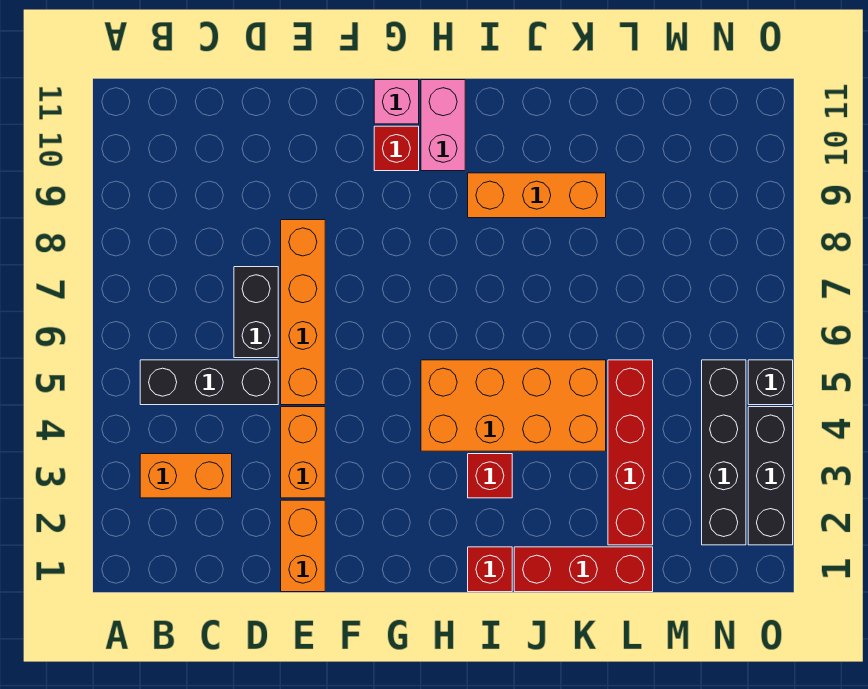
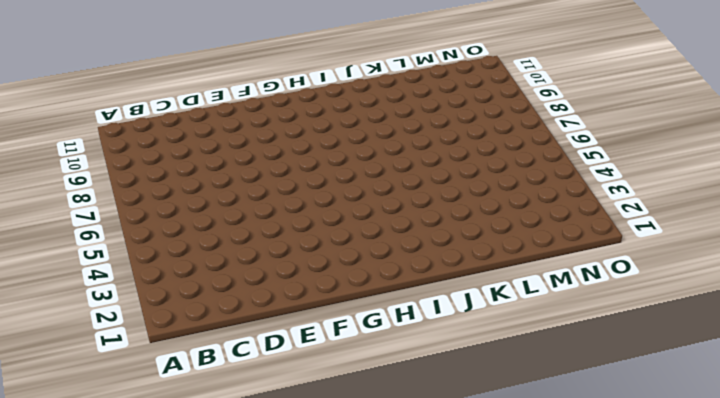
none -> orange brick B3:C3 level 1
none -> black brick B5:D5 level 1
none -> black brick D6:D7 level 1

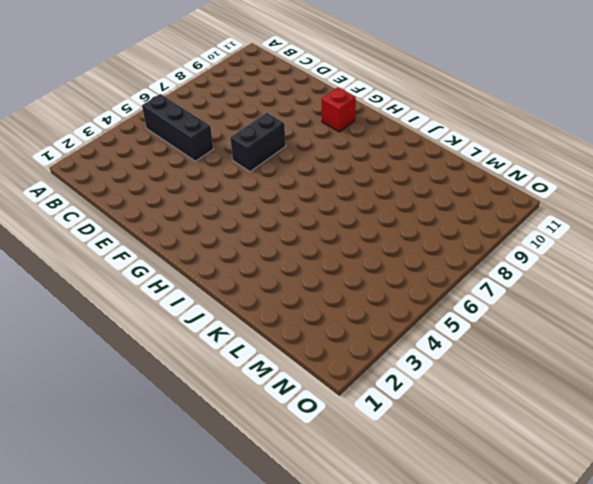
black brick F6:F7 level 1 -> black brick D6:D7 level 1
none -> orange brick B3:C3 level 1
none -> orange brick E1:E2 level 1
none -> orange brick E3:E4 level 1

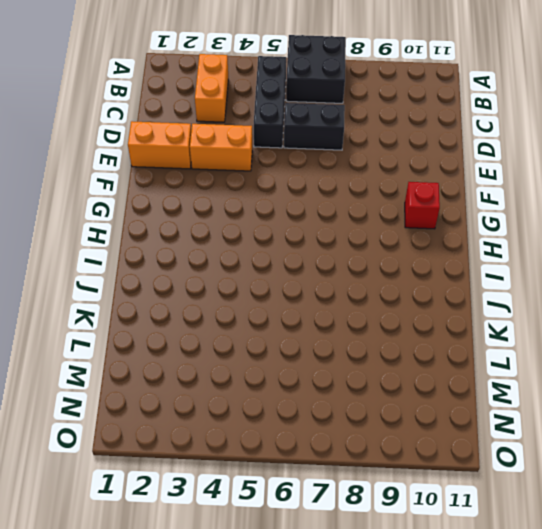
black brick A6:B7 level 1 -> none
none -> orange brick E5:E8 level 1
none -> pink brick G11 level 1
none -> orange brick H4:K5 level 1

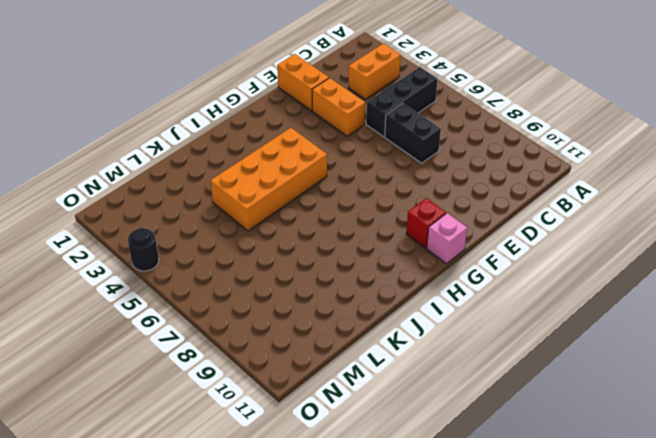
black round brick O4 level 1 -> black brick O2:O4 level 1
none -> orange brick E5:E8 level 1
none -> pink brick H10:H11 level 1
none -> red brick I1 level 1

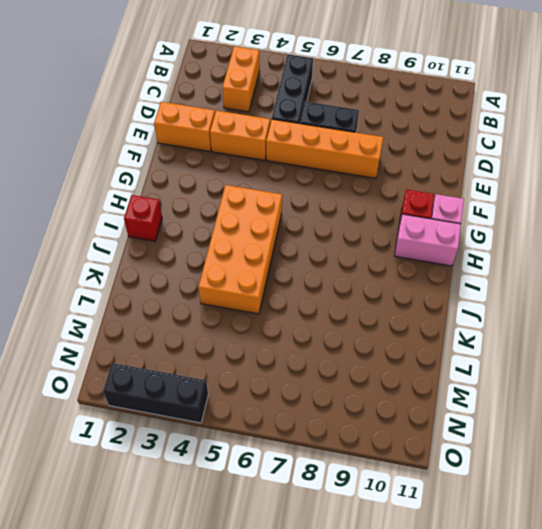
none -> red brick I3 level 1
none -> orange brick I9:K9 level 1
none -> red brick J1:L1 level 1

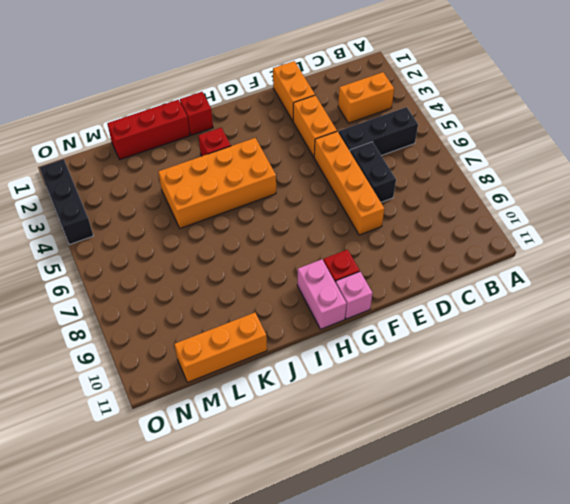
orange brick K11:M11 level 1 -> orange brick I9:K9 level 1
none -> red brick L2:L5 level 1
none -> black brick N2:N5 level 1
none -> black brick O5 level 1

